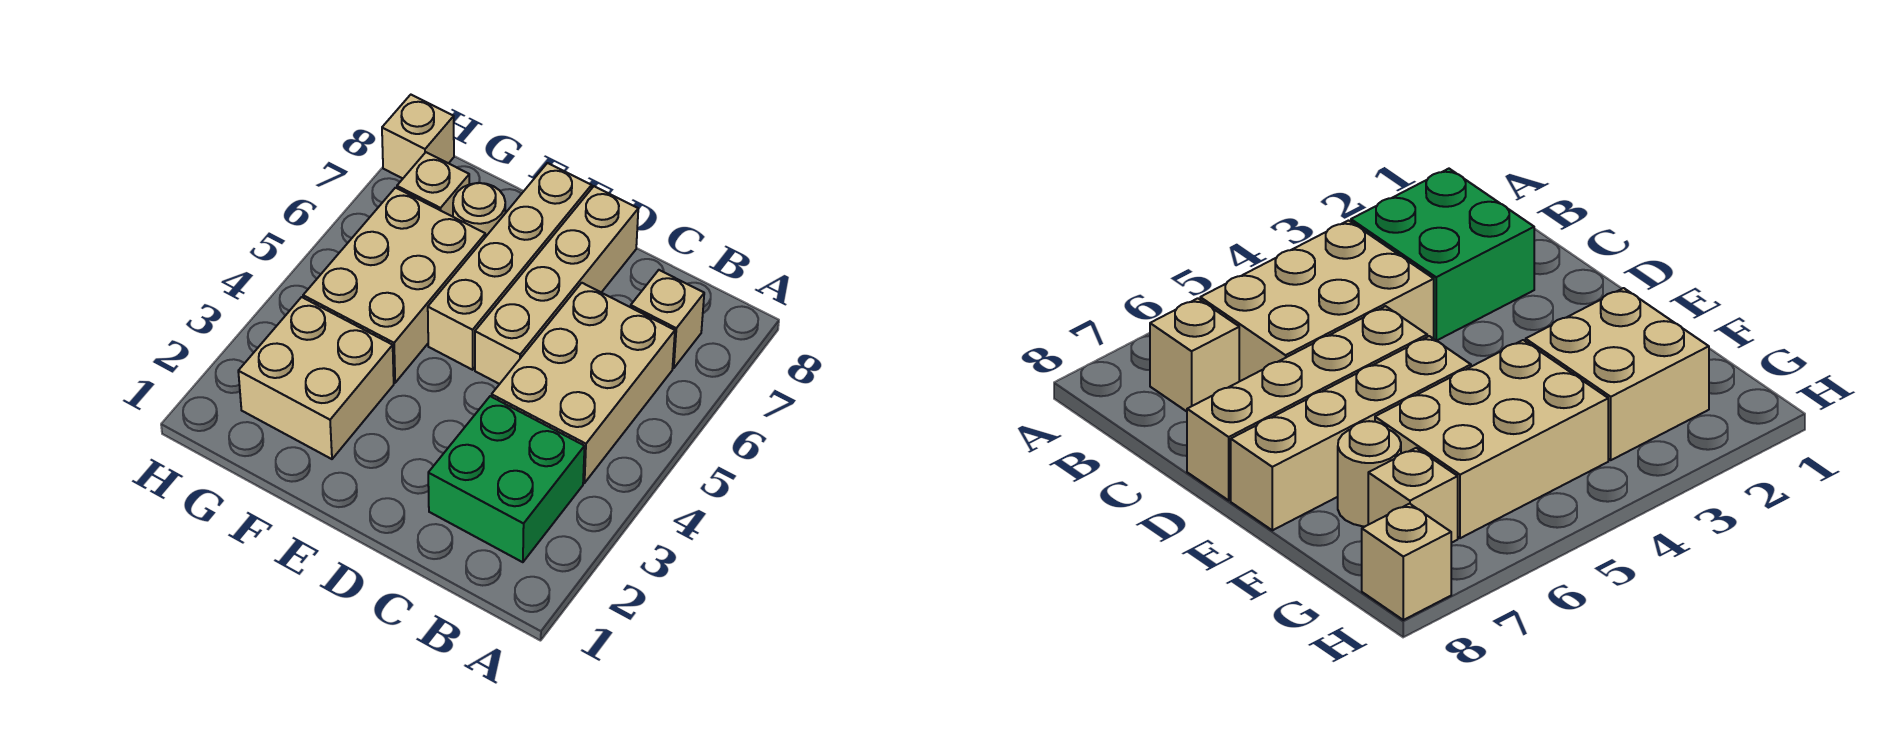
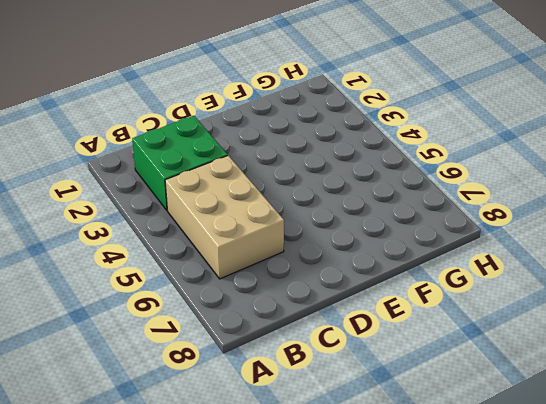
none -> tan brick B7 level 1
none -> tan brick D5:D8 level 1

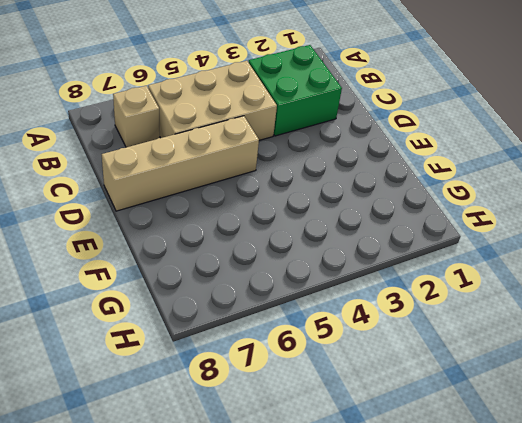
none -> tan brick E5:E8 level 1
none -> tan brick F2:G3 level 1

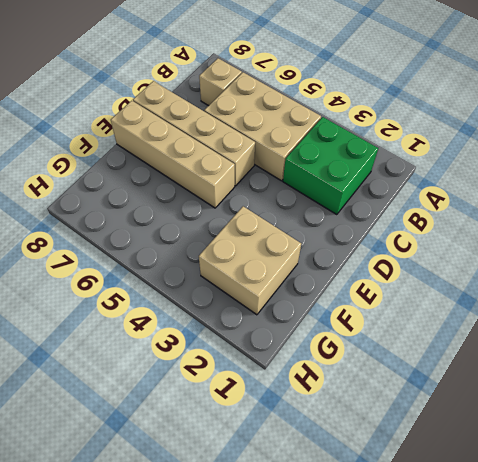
none -> tan brick F4:G6 level 1
none -> tan round brick F7 level 1

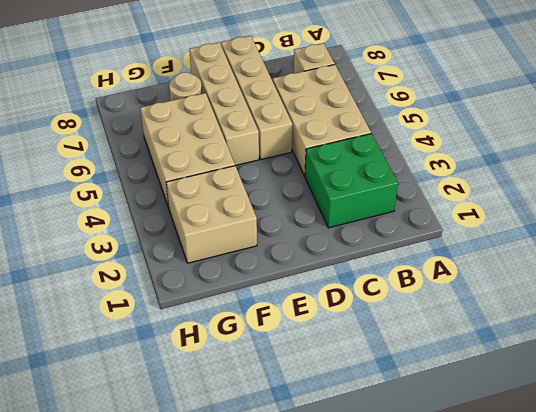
none -> tan brick G7 level 1
none -> tan brick H8 level 1

